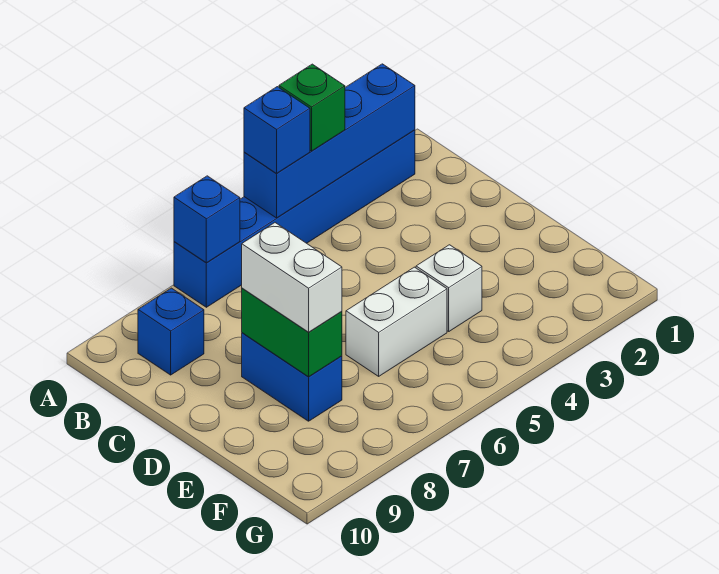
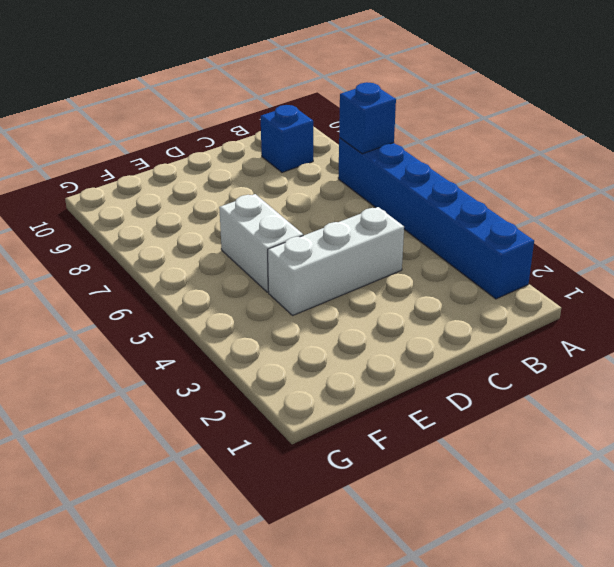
white brick C4:E4 level 1 -> white brick E4 level 1
none -> blue brick D8:E8 level 1
none -> blue brick A2:A5 level 2

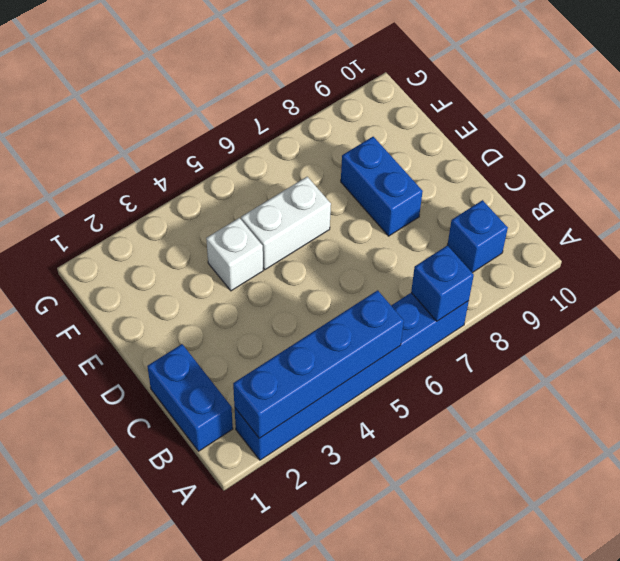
blue brick B1:C1 level 1 -> none
none -> green brick D8:E8 level 2
none -> green brick A4 level 3

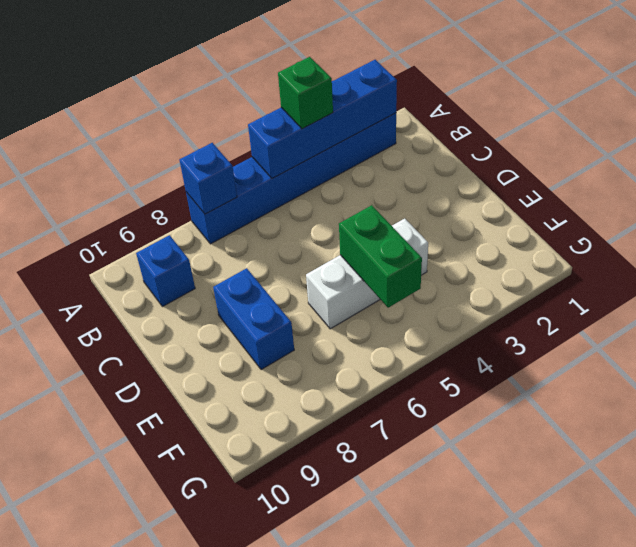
green brick E5:F5 level 2 -> green brick D8:E8 level 2
none -> blue brick A5 level 3
none -> white brick D8:E8 level 3

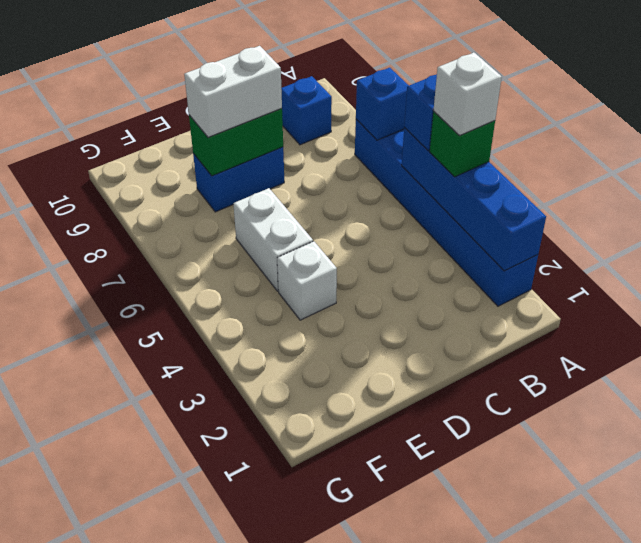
white brick A4 level 4 -> none

